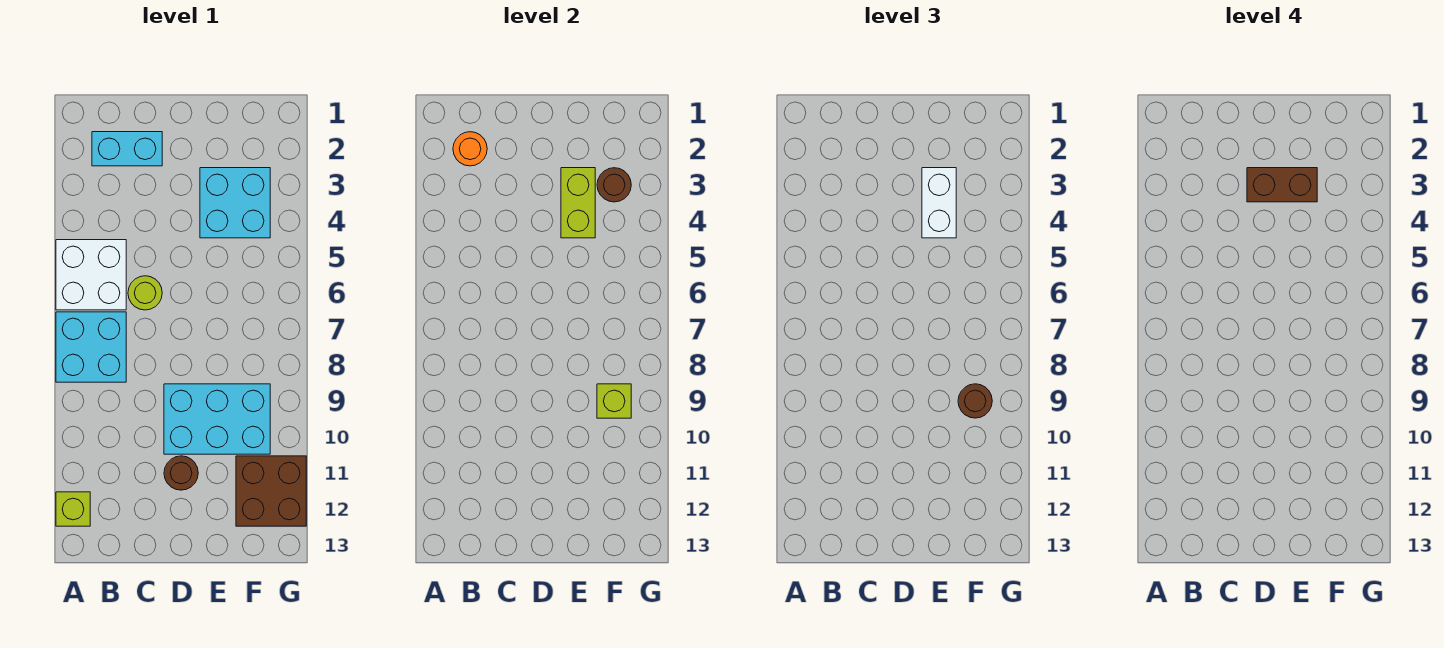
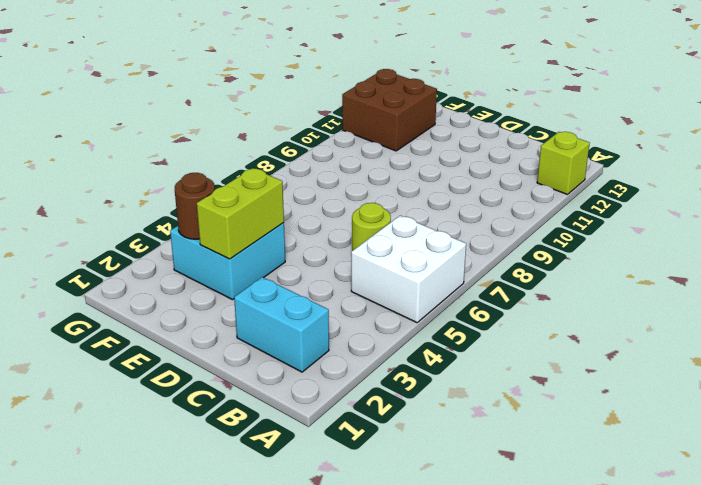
none -> cyan brick A7:B8 level 1
none -> cyan brick D9:F10 level 1
none -> brown round brick D11 level 1

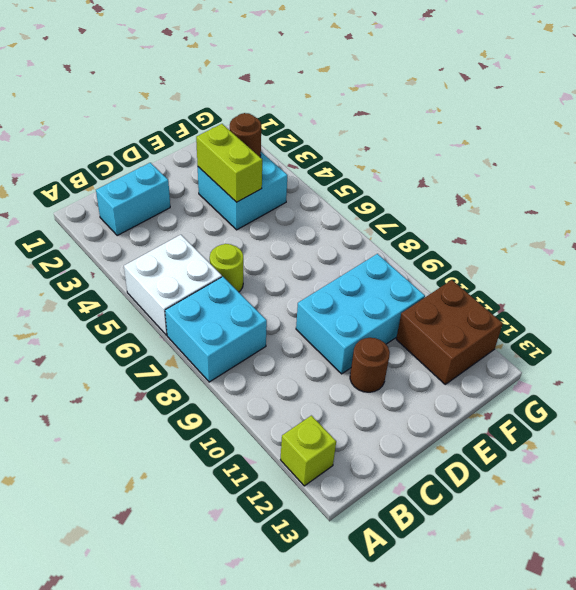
none -> orange round brick B2 level 2
none -> lime brick F9 level 2
none -> white brick E3:E4 level 3

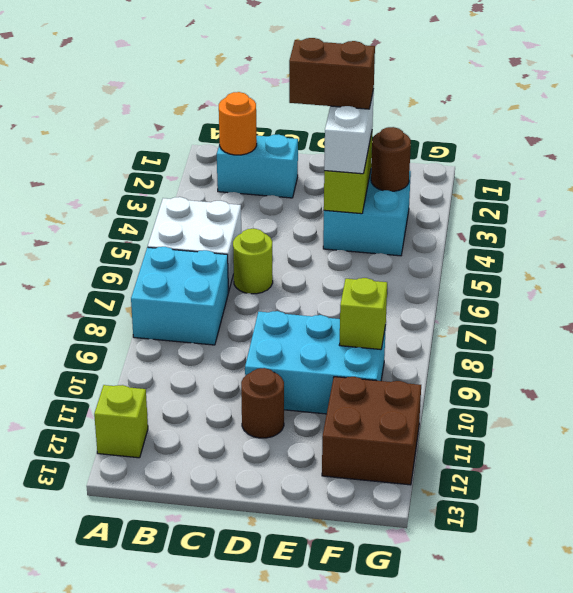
none -> brown round brick F9 level 3

